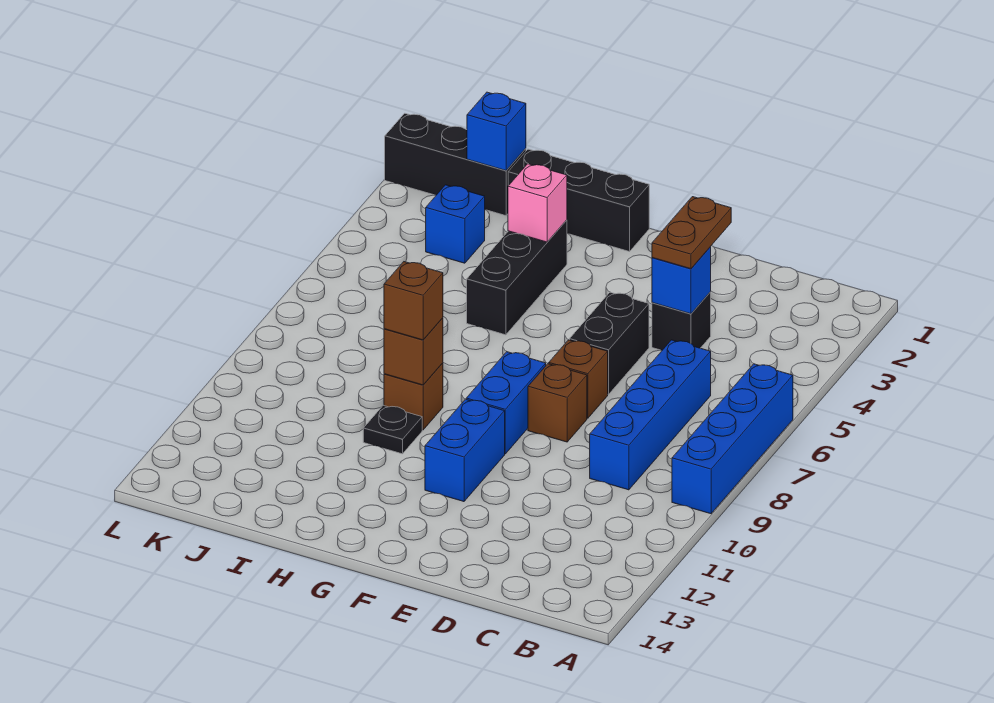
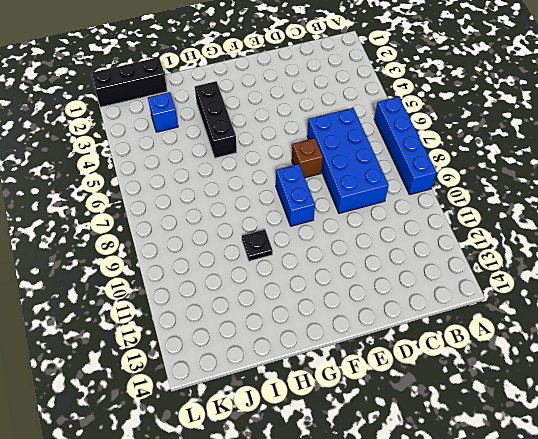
blue brick C6:D9 level 1 -> blue brick C6:C9 level 1
none -> black brick D4 level 1
none -> black brick E5:E6 level 1
none -> brown brick E8 level 1

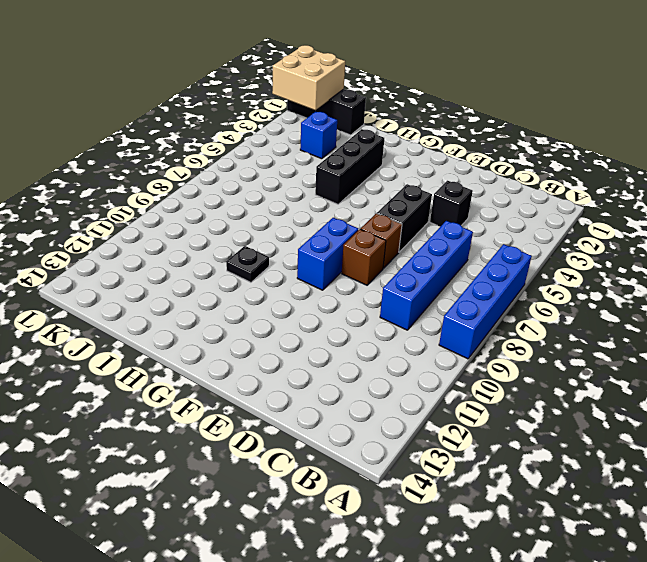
tan brick K1:L2 level 2 -> none
none -> blue brick F10:F11 level 1
none -> black brick G1:I1 level 1
none -> brown brick H9 level 1

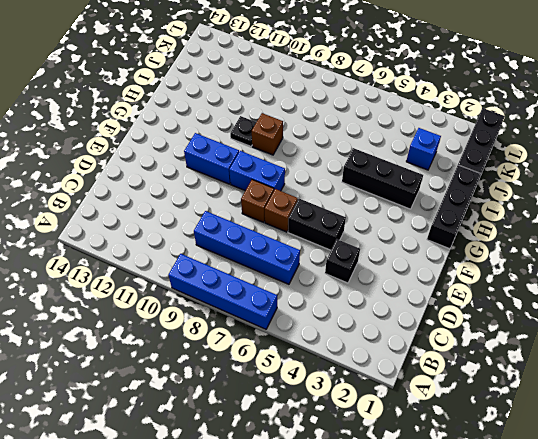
none -> blue brick D4 level 2
none -> pink brick H3 level 2
none -> brown brick H9 level 2

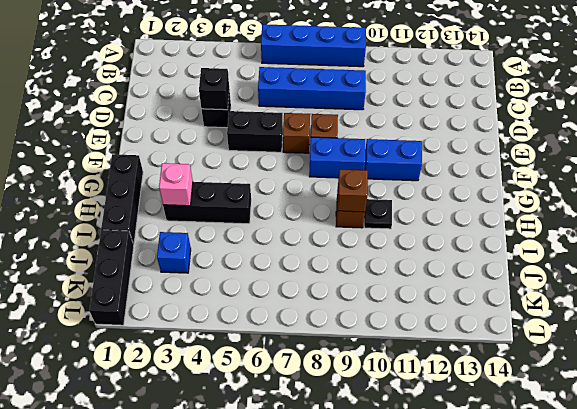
black brick D4 level 2 -> blue brick D4 level 2
none -> blue brick J1 level 2
none -> brown plate D3:D4 level 3
none -> brown brick H9 level 3

